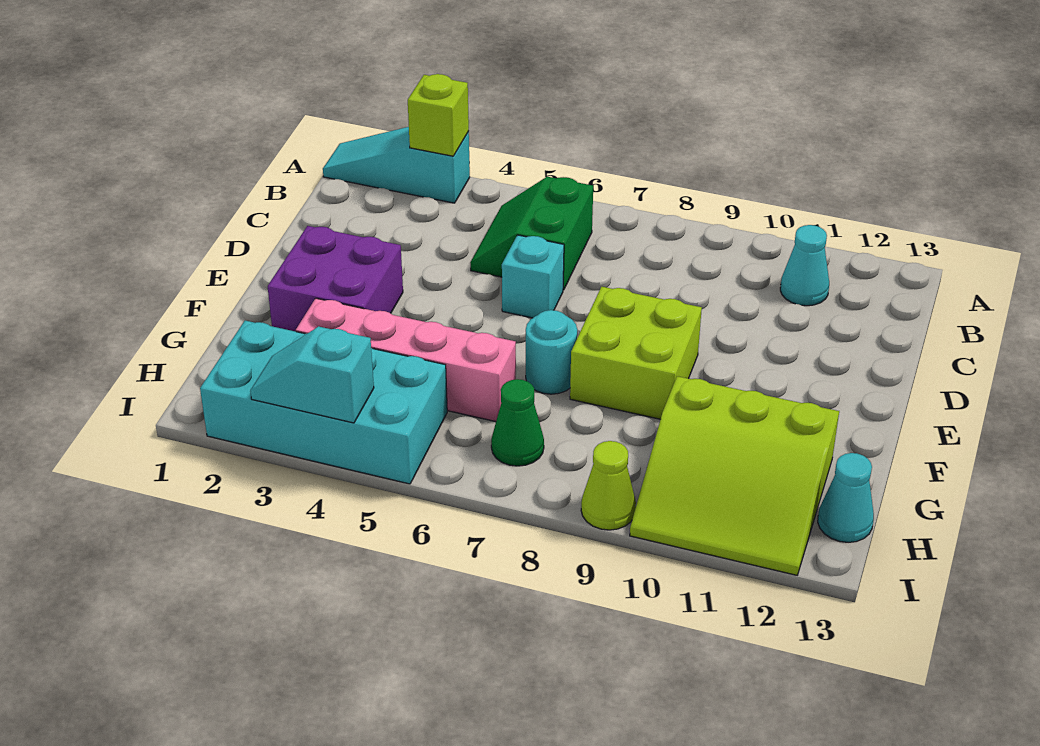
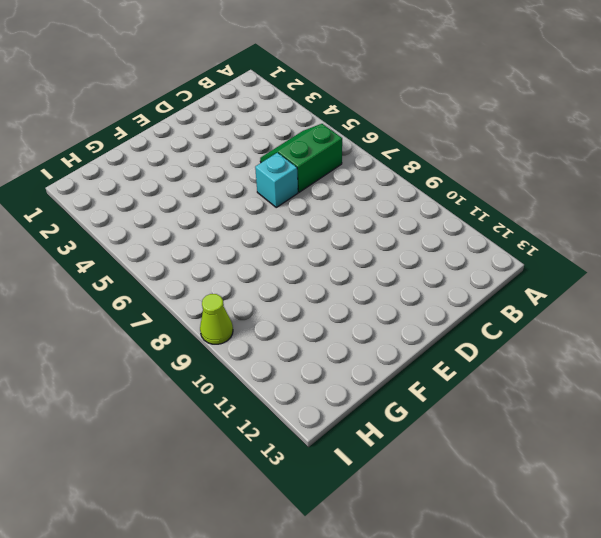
none -> cyan slope A1:A3 level 1 top 3
none -> cyan cone B11 level 1
none -> purple brick E2:F3 level 1

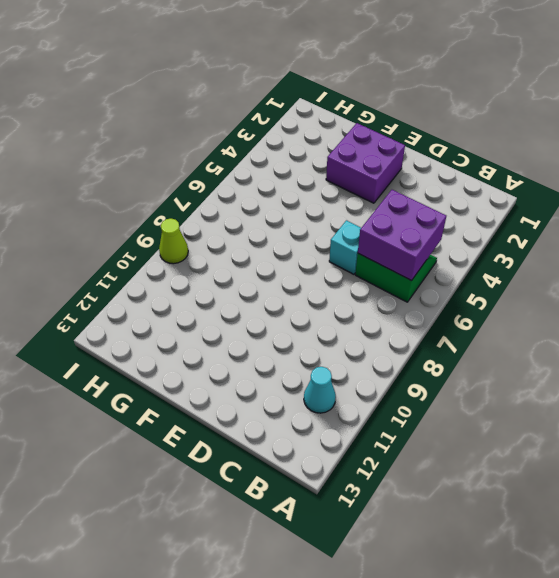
purple brick B5:C6 level 2 -> none
none -> cyan slope A1:A3 level 1 top 3
none -> lime brick E8:F9 level 1
none -> cyan round brick F7 level 1

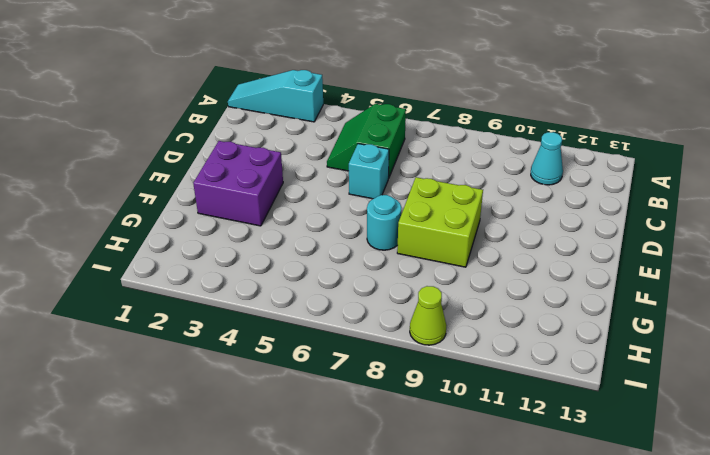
none -> pink brick G3:G6 level 1
none -> lime slope G10:I12 level 1 top G
none -> cyan brick H2:I5 level 1

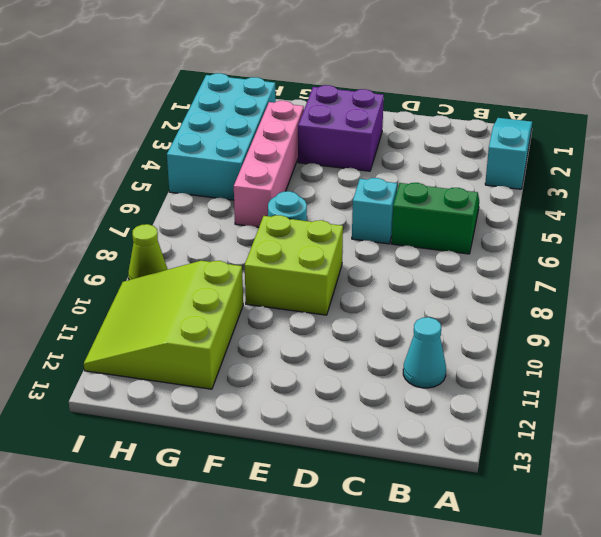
none -> green cone H7 level 1
none -> cyan cone H13 level 1
none -> lime brick A3 level 2

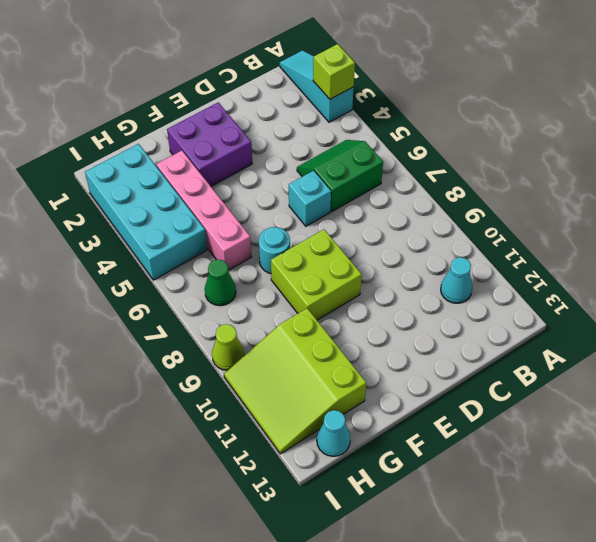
none -> cyan slope I3:I4 level 2 top 4

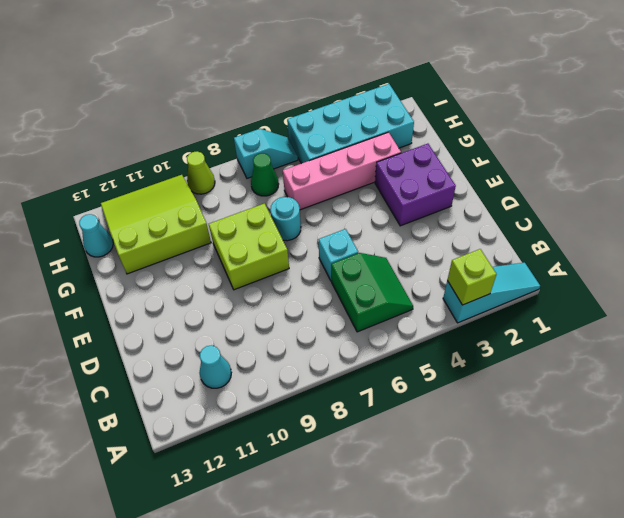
cyan slope I6:I7 level 1 top 7 -> cyan slope I3:I4 level 2 top 4

